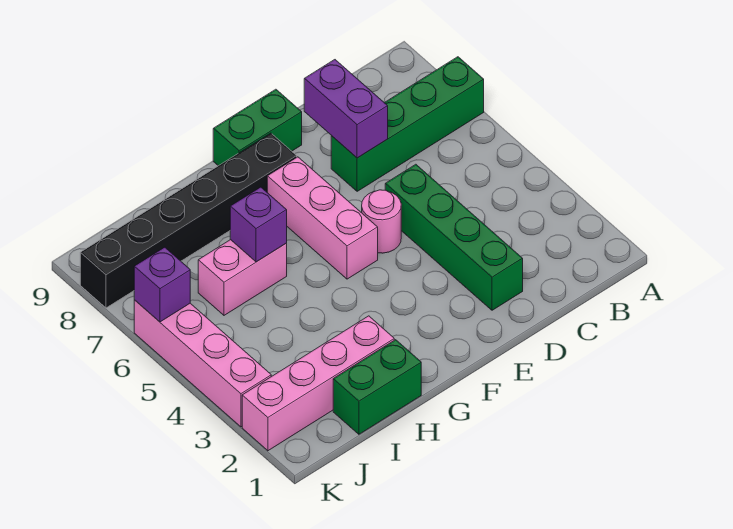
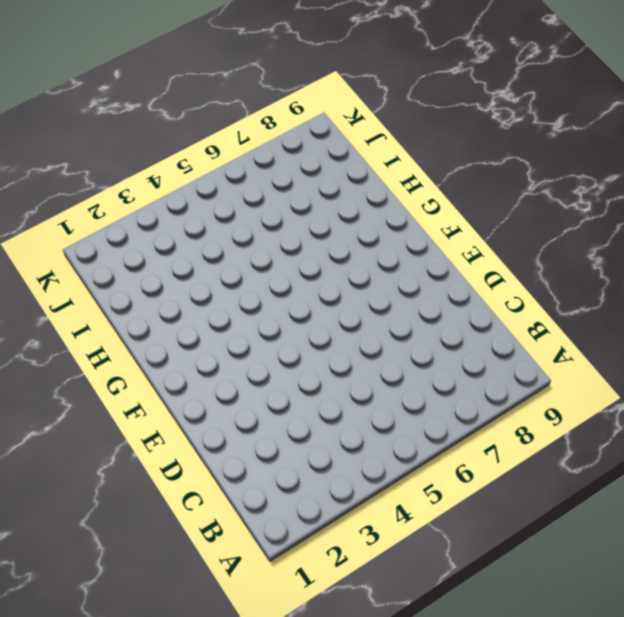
none -> green brick A7:D7 level 1
none -> green brick D2:D5 level 1
none -> pink round brick E5 level 1

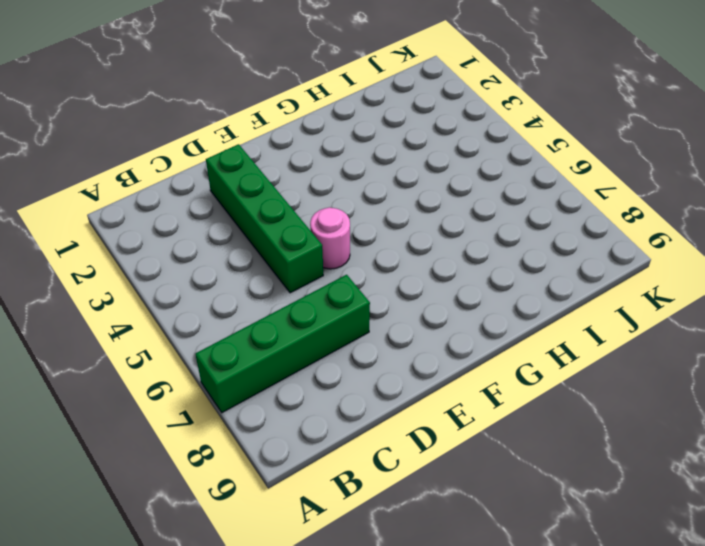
none -> green brick E9:F9 level 1
none -> pink brick F5:F7 level 1
none -> black brick F8:K8 level 1

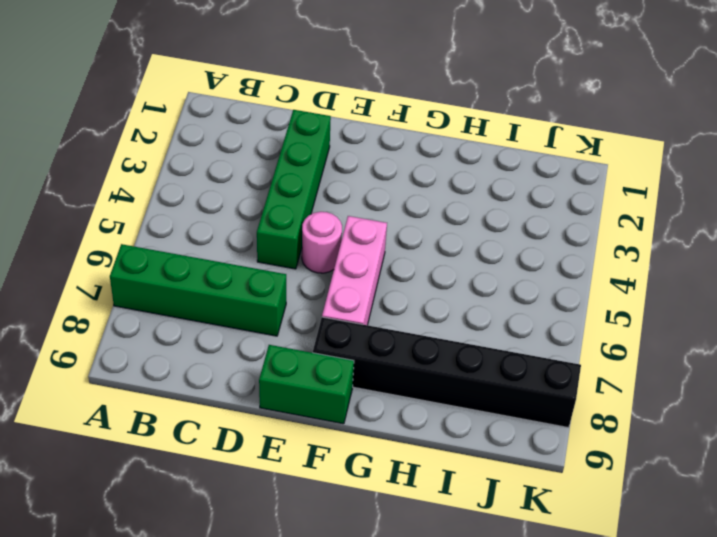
none -> green brick H1:I1 level 1
none -> pink brick H2:K2 level 1
none -> pink brick H6:I6 level 1

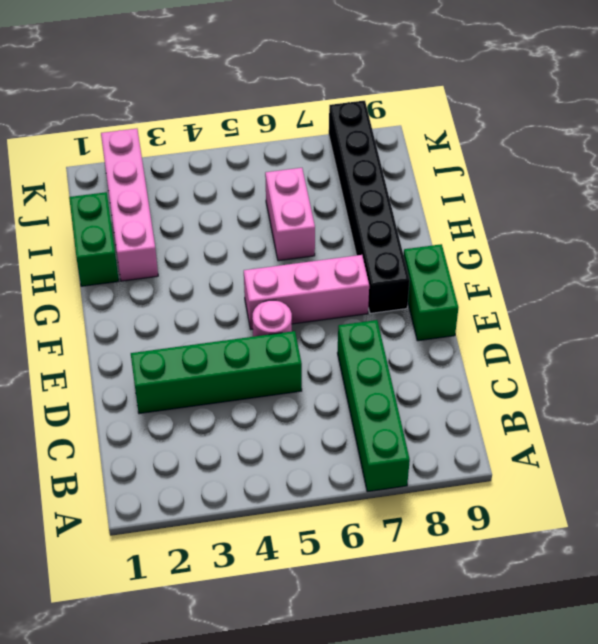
none -> pink brick K3:K6 level 1
none -> purple brick D7:D8 level 2
none -> purple brick H6 level 2

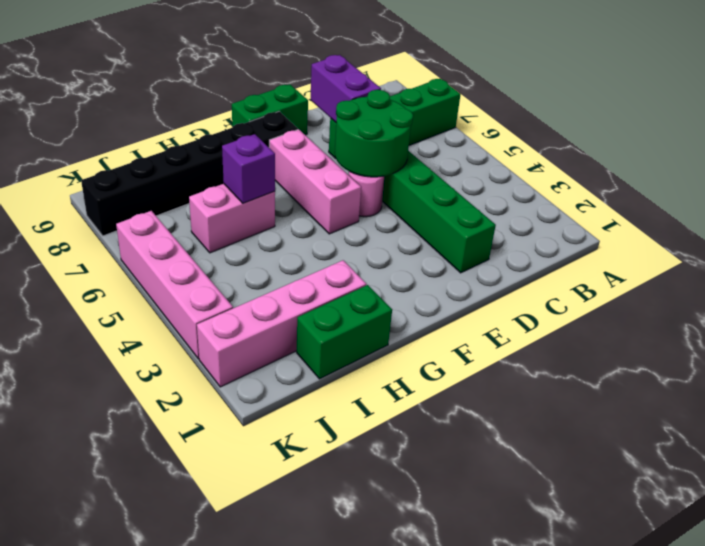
green round brick D5:E6 level 2 -> none
none -> purple brick K6 level 2

